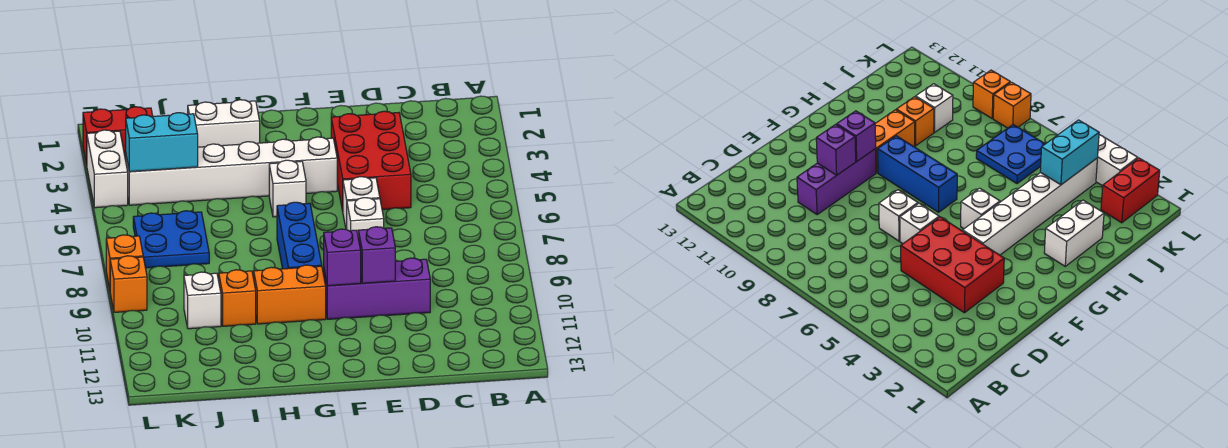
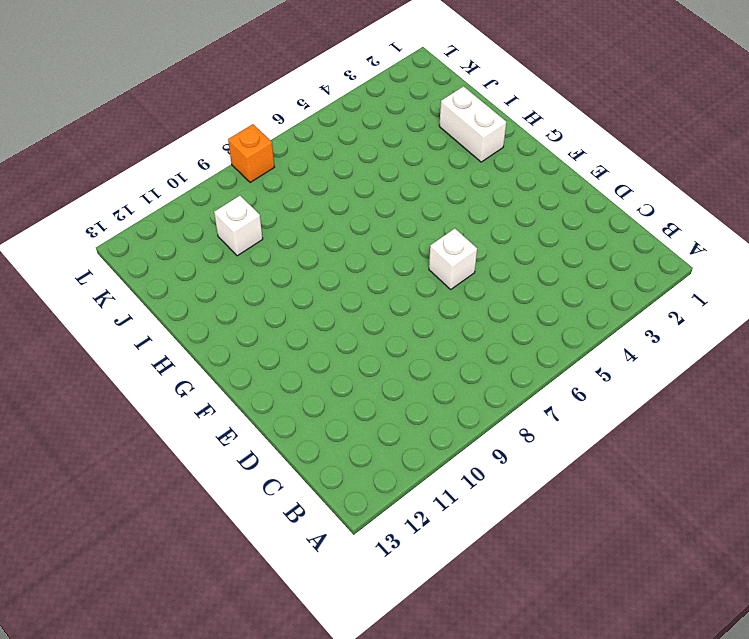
none -> red brick D3:E5 level 1
none -> purple brick D10:F10 level 1
none -> white brick E7 level 1

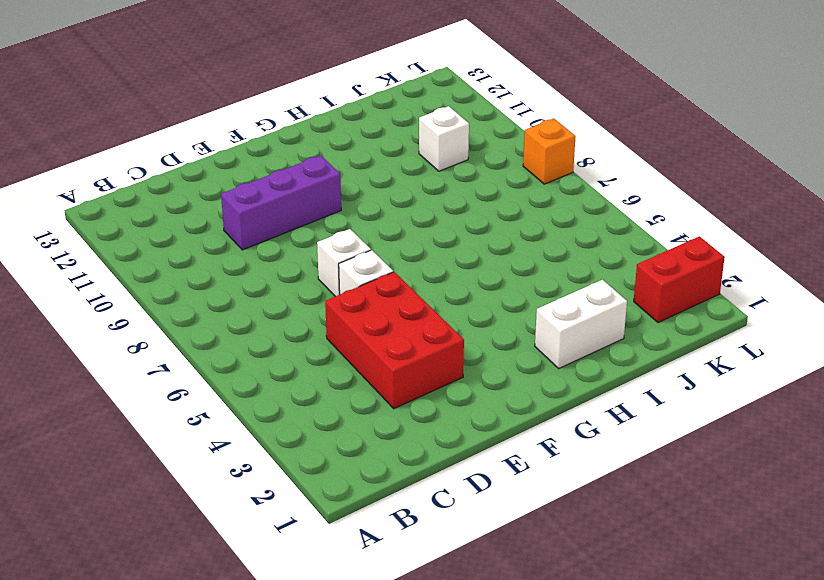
none -> white brick F4:K4 level 1
none -> white brick G5 level 1
none -> blue brick G7:G9 level 1

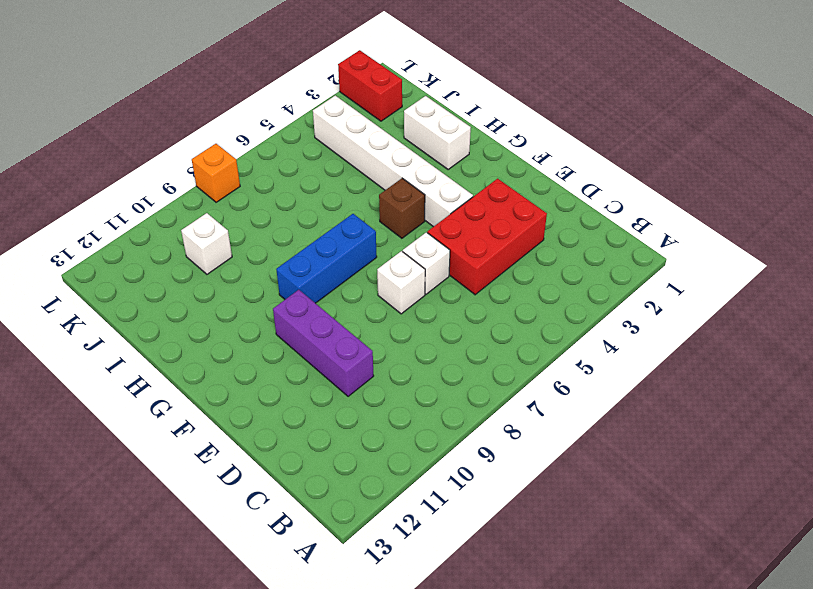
brown brick G5 level 1 -> white brick G5 level 1
none -> orange brick G10:H10 level 1
none -> orange brick I10 level 1
none -> blue plate J6:K7 level 1

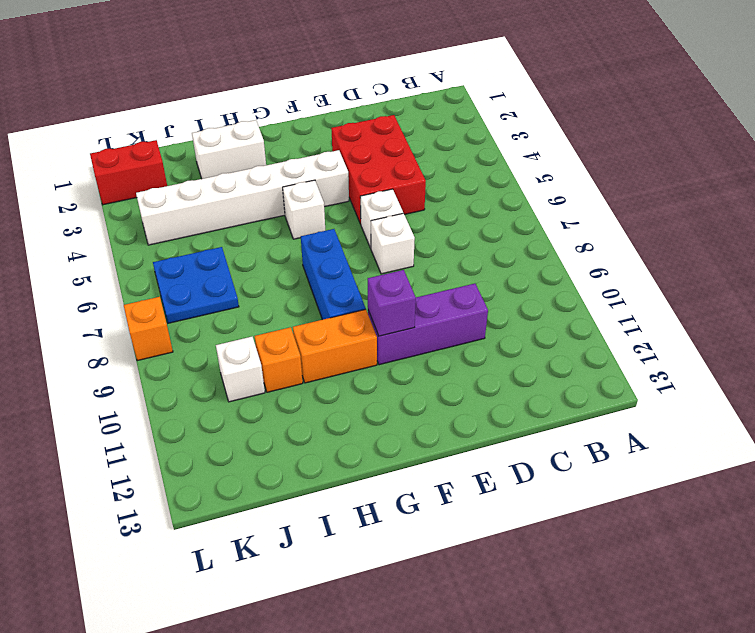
none -> white brick L3:L4 level 1
none -> orange brick L9 level 1
none -> purple brick E10 level 2

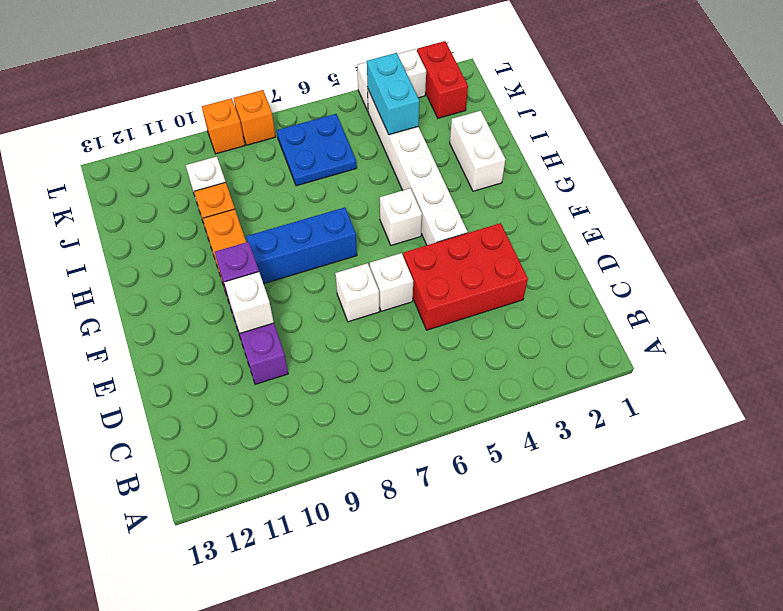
white brick E10 level 2 -> purple brick E10 level 2

